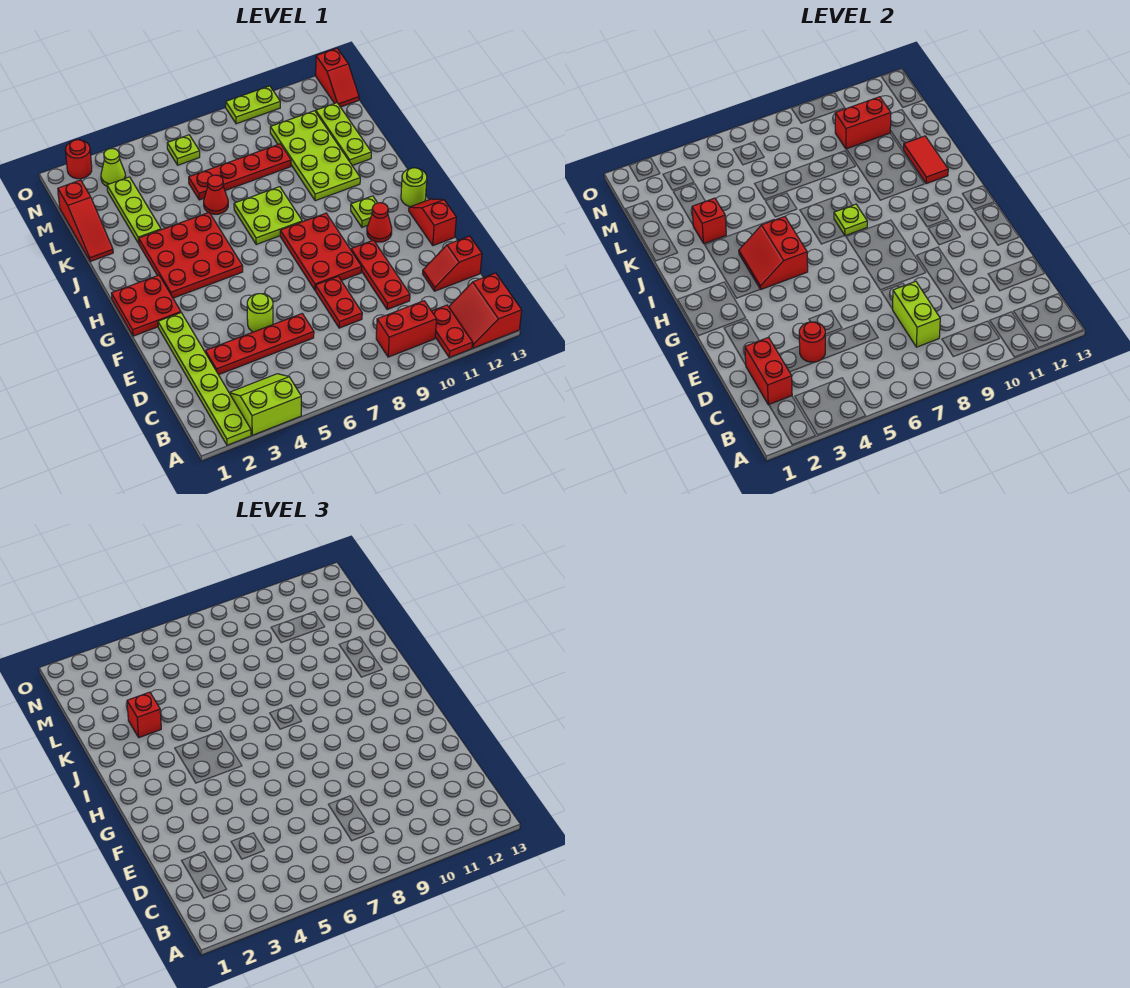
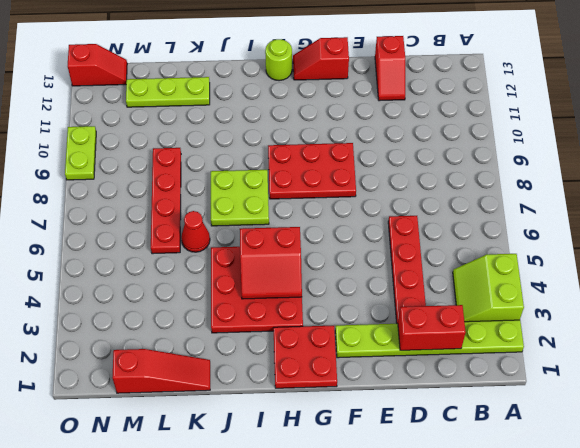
none -> red plate A11:B11 level 1
none -> red slope A12:B13 level 1 top 13
none -> red brick B9:B10 level 1
none -> red plate D8:E8 level 1

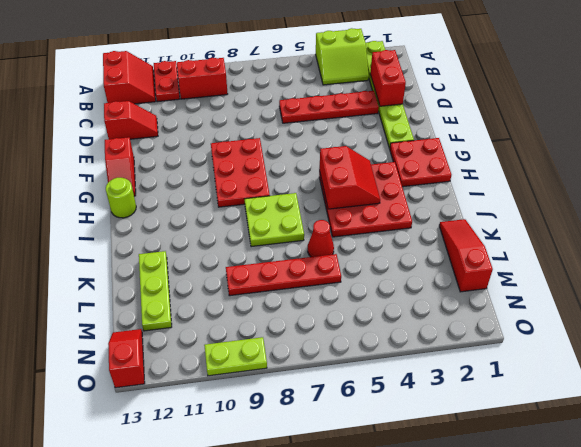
none -> red plate D8:E8 level 1
none -> red plate D10:F10 level 1
none -> lime round brick E5 level 1
none -> red cone G11 level 1

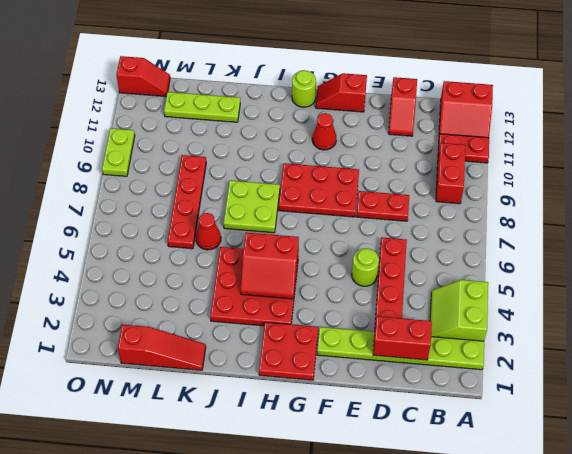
none -> red plate D10:F10 level 1
none -> lime plate H11 level 1
none -> lime plate J10:M11 level 1
none -> lime plate K3:M3 level 1

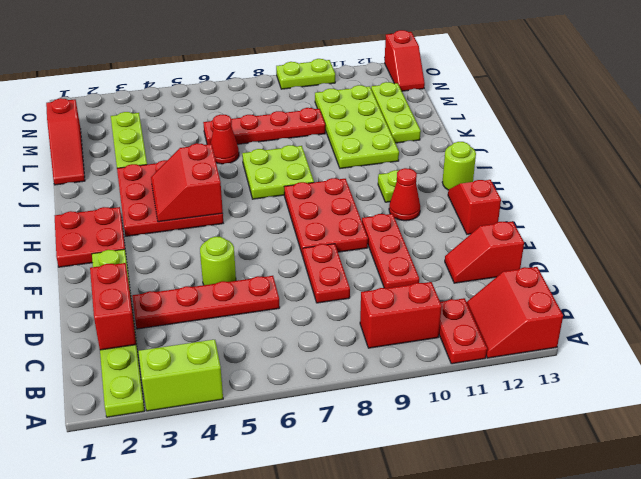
none -> lime cone N3 level 1
none -> lime plate N6 level 1
none -> red round brick O2 level 1
none -> lime brick C8:D8 level 2

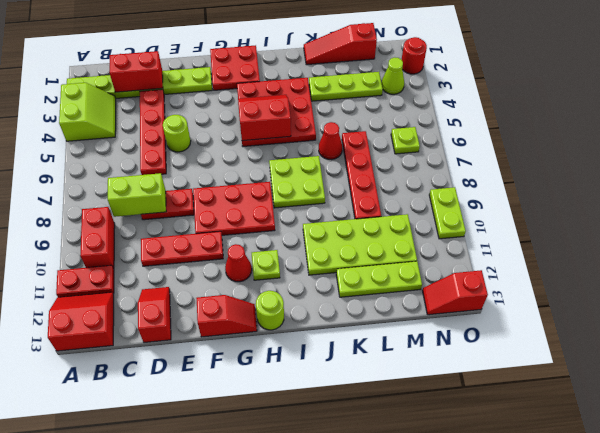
none -> red round brick D4 level 2
none -> lime plate I8 level 2
none -> red tile J12:K12 level 2
none -> red brick K3 level 2

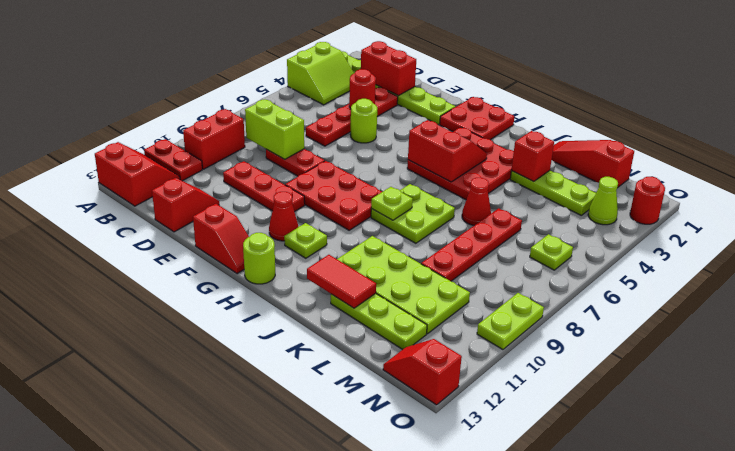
none -> red brick M10:M11 level 2
none -> red brick K3 level 3

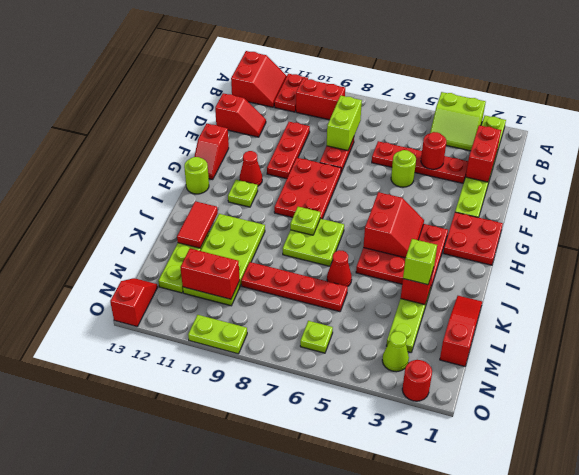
lime brick K3 level 3 -> red brick K3 level 3

